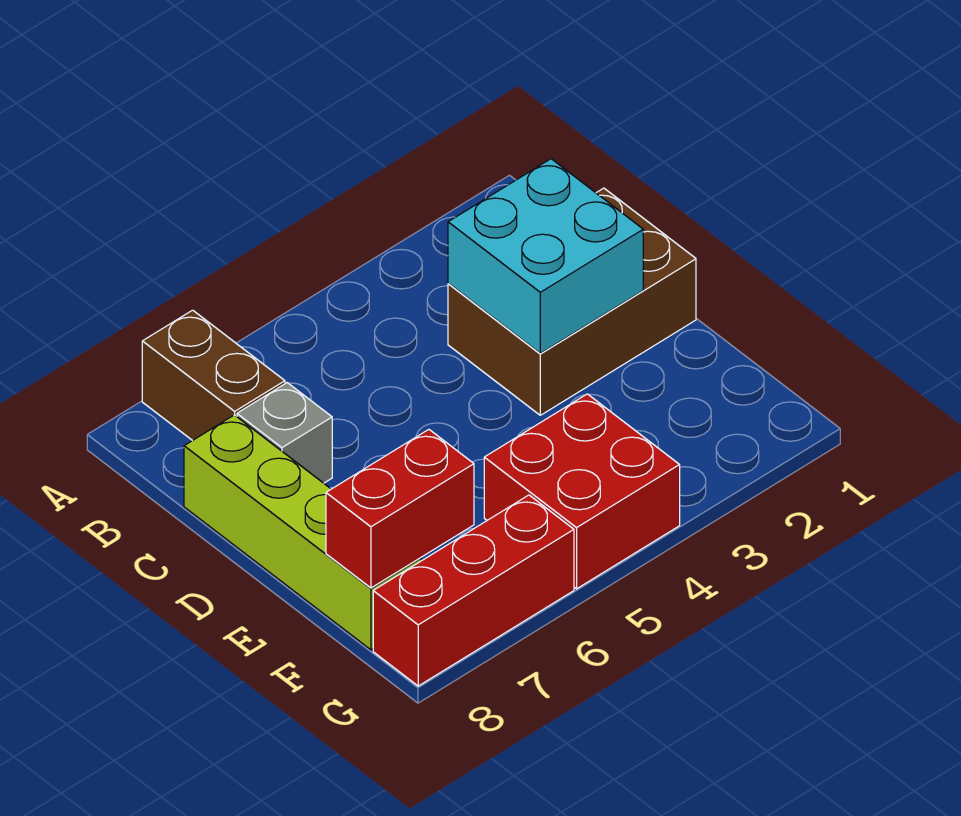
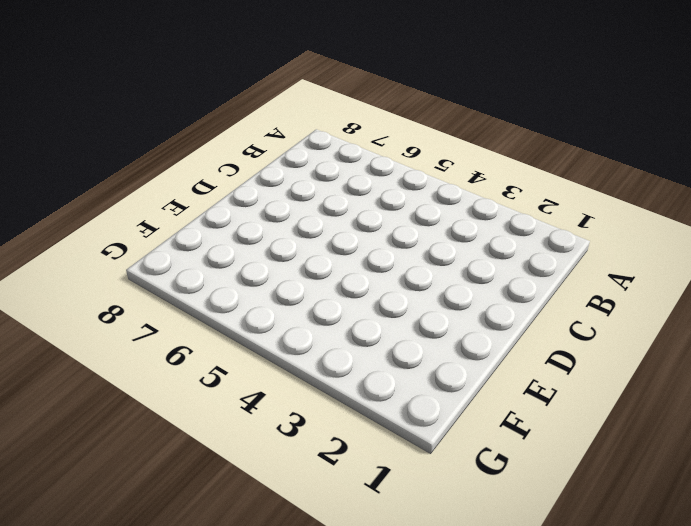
none -> brown brick A7:B7 level 1
none -> brown brick C1:D3 level 1

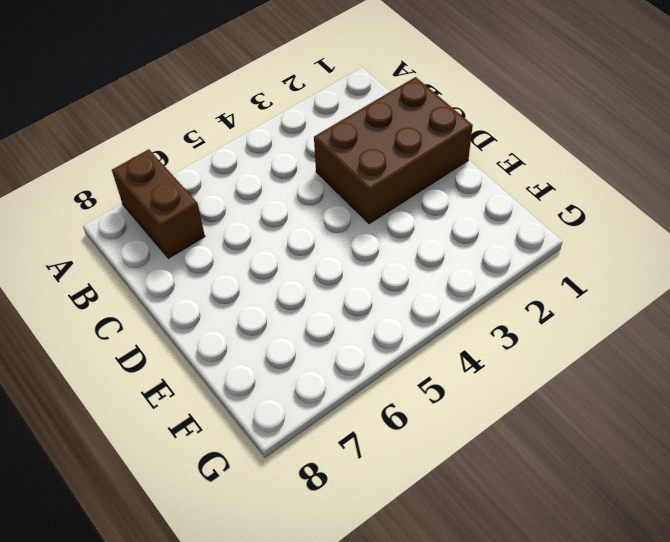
none -> grey brick C7 level 1
none -> lime brick C8:F8 level 1

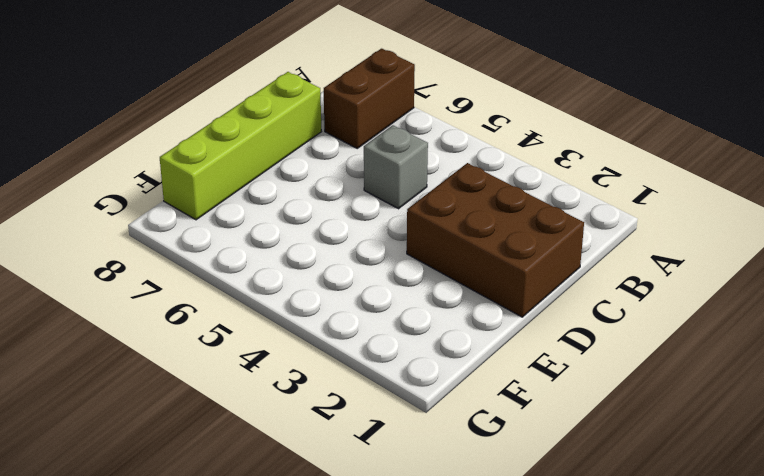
grey brick C5 level 1 -> grey brick C7 level 1
none -> red brick F4:G5 level 1
none -> red brick G6:G8 level 1

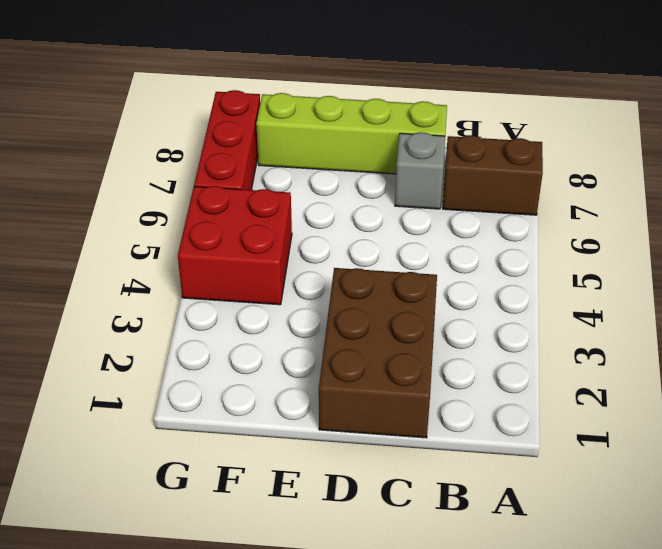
none -> cyan brick C2:D3 level 2
none -> red brick F7:F8 level 2

